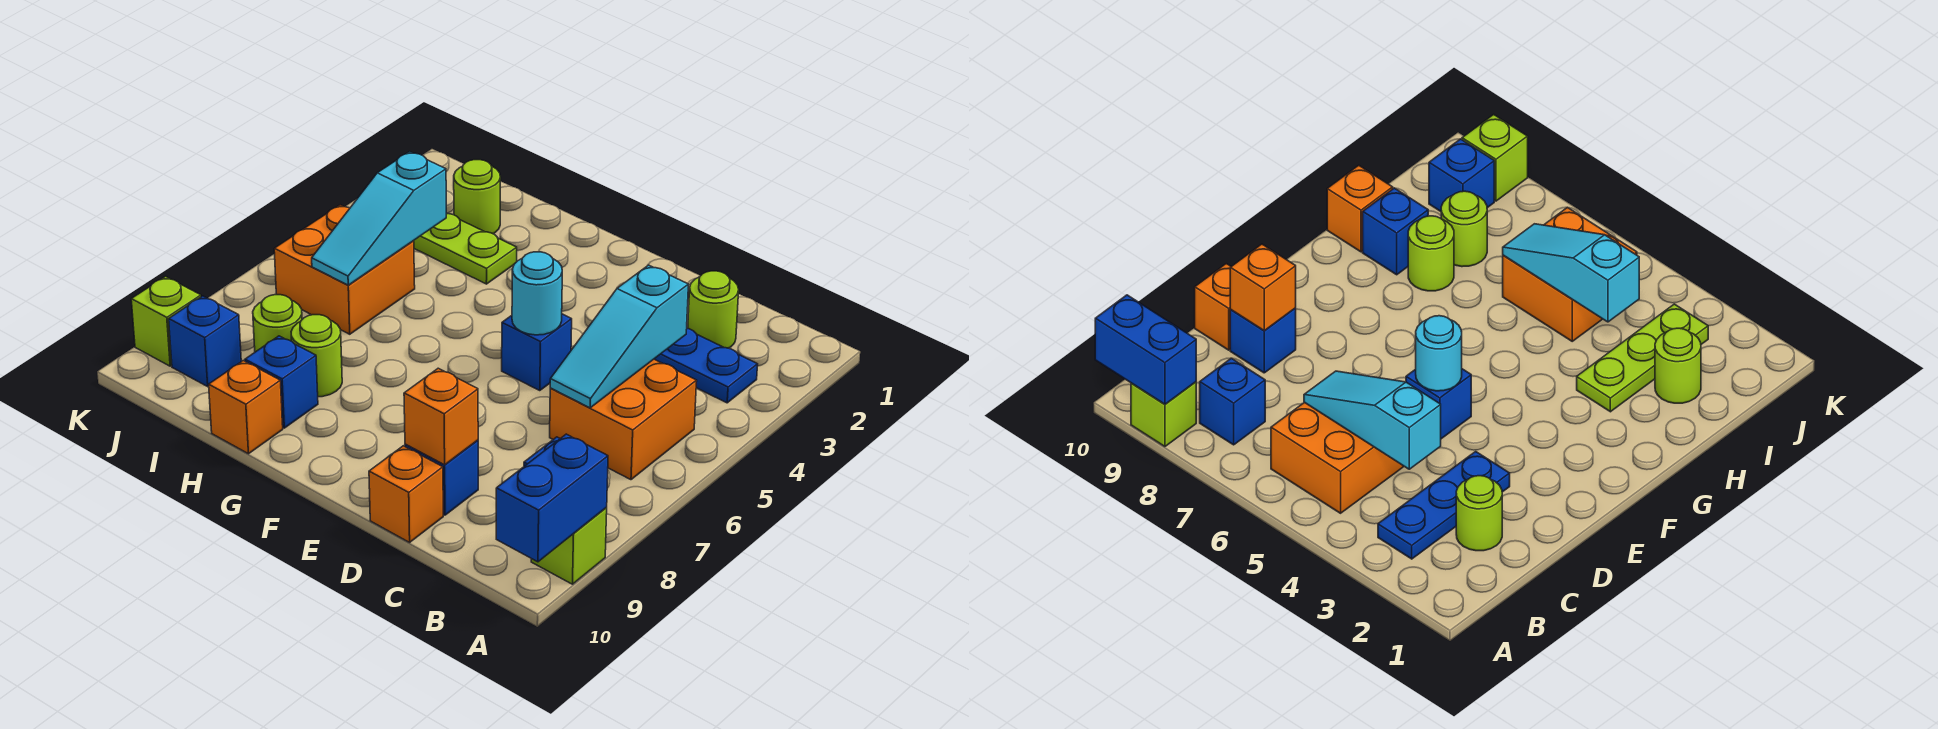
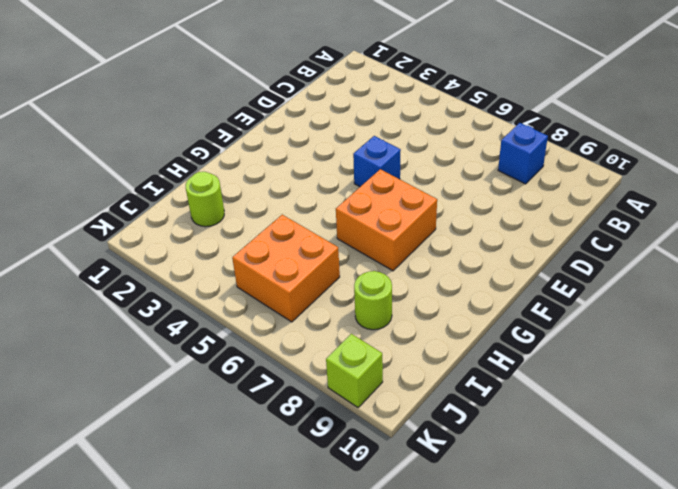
orange brick F6:G7 level 1 -> orange brick B5:C6 level 1
none -> lime brick A9 level 1
none -> blue plate B3:D3 level 1
none -> lime round brick C2 level 1

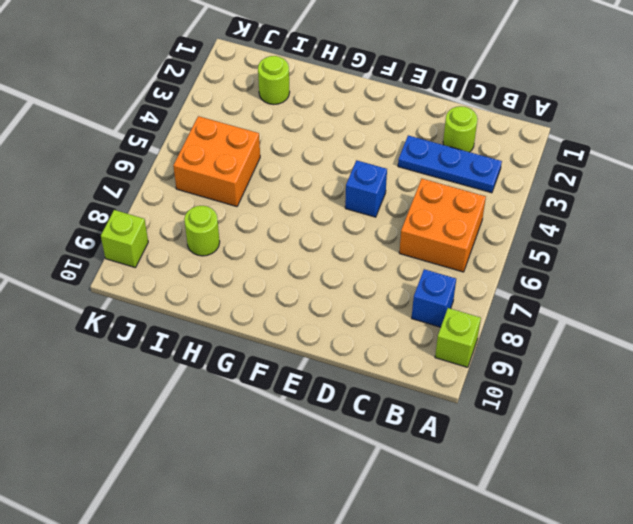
none -> blue brick D9 level 1
none -> orange brick D10 level 1
none -> lime plate H3:J3 level 1

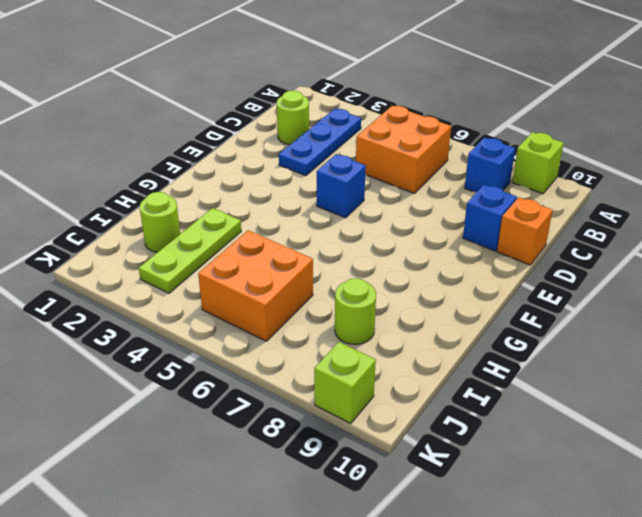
none -> lime round brick H8 level 1
none -> blue brick H9 level 1
none -> orange brick H10 level 1

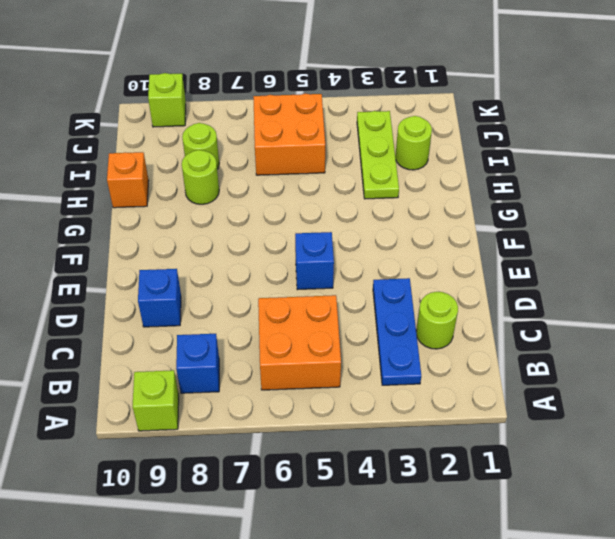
none -> orange brick D10 level 1
none -> blue brick H9 level 1
none -> blue brick J9 level 1

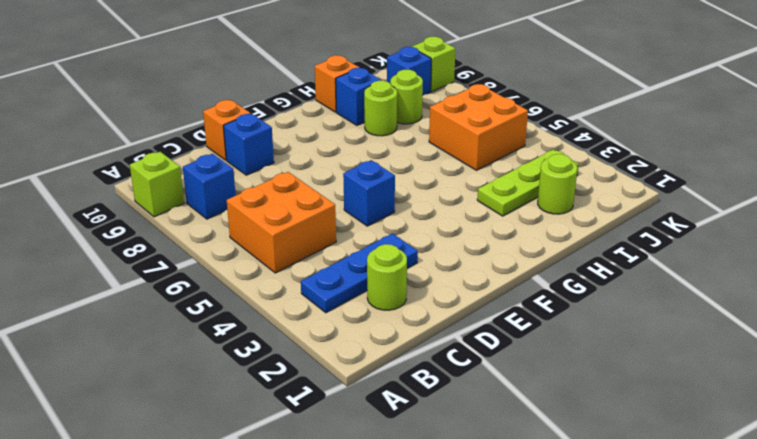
none -> blue brick A9:A10 level 2
none -> cyan slope C4:C6 level 2 top 4
none -> orange brick D9 level 2

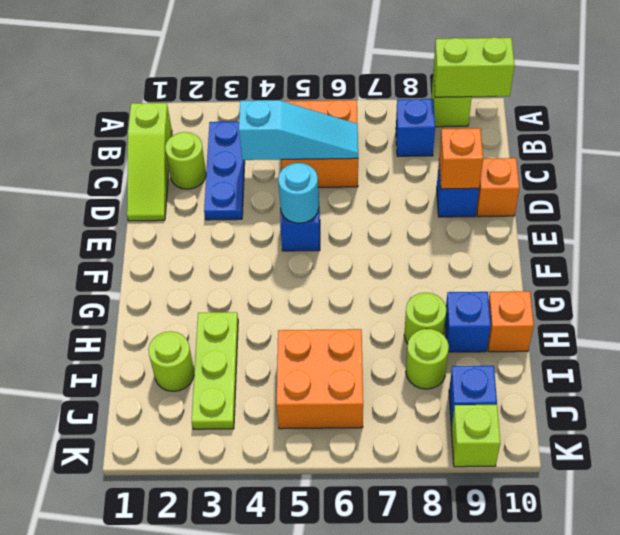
lime brick A9:A10 level 2 -> blue brick A9:A10 level 2
lime slope B1:D1 level 1 top B -> none
none -> cyan slope I4:I6 level 2 top 4

